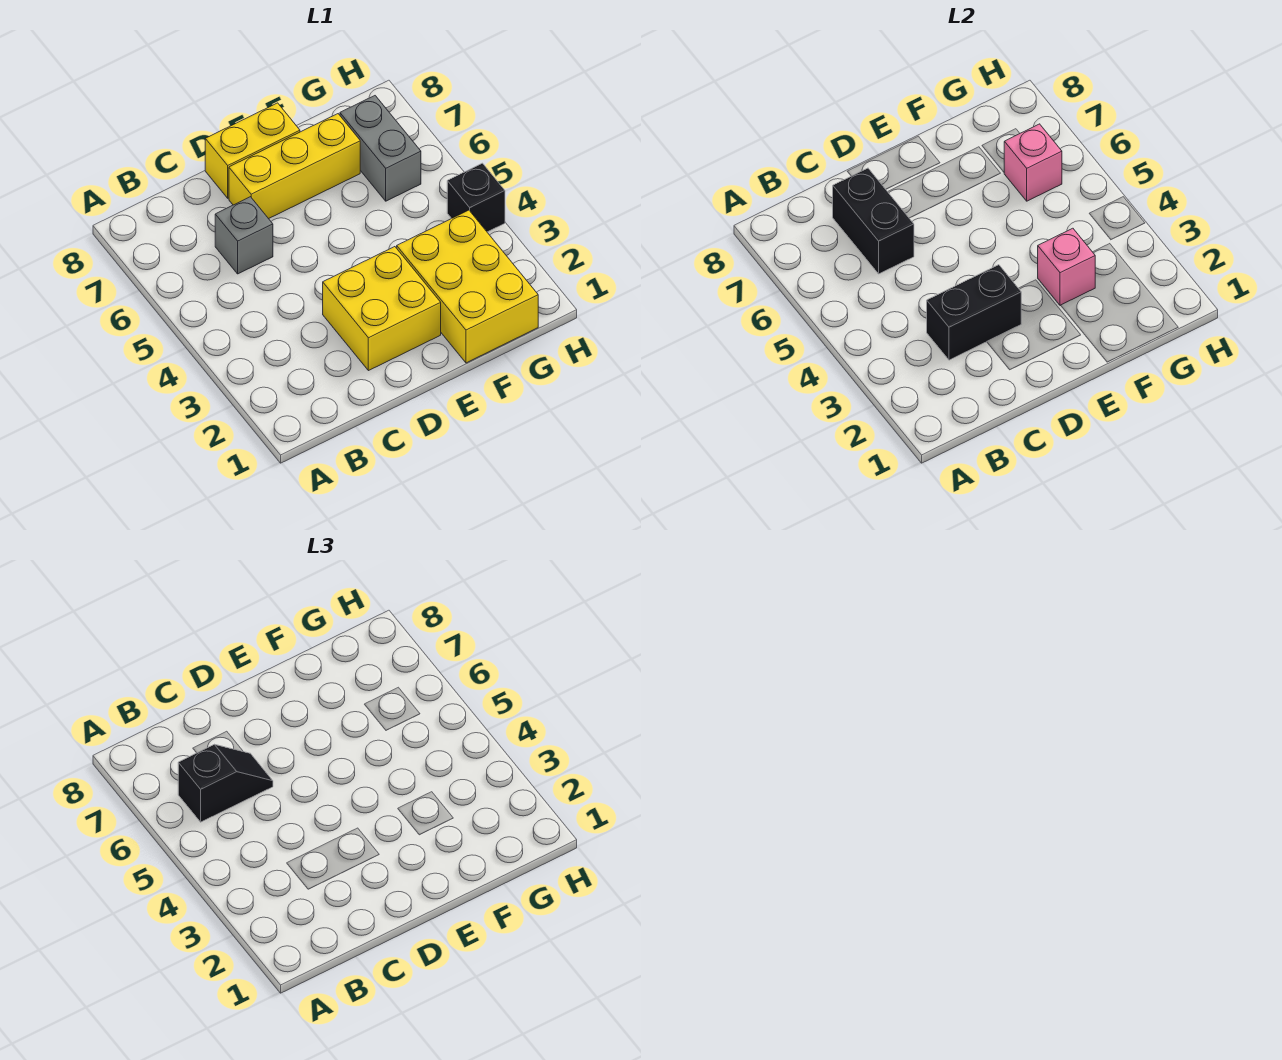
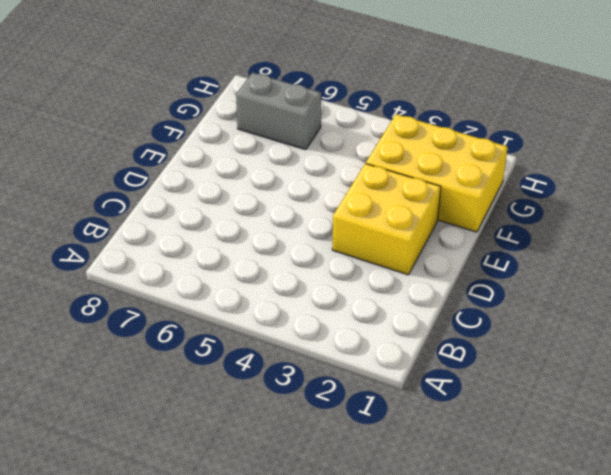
none -> grey brick C6 level 1
none -> yellow brick D7:F7 level 1
none -> yellow brick D8:E8 level 1

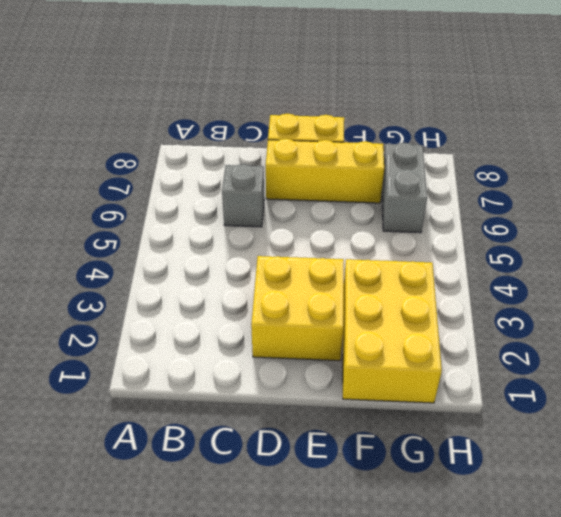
none -> black brick H4 level 1
none -> black brick C3:D3 level 2
none -> black brick C6:C7 level 2

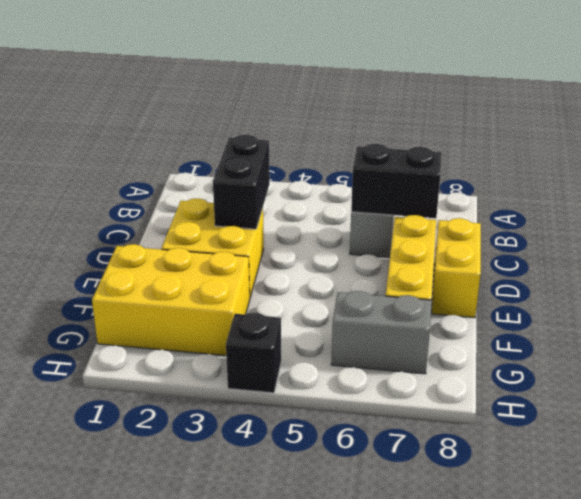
none -> pink brick F3 level 2
none -> pink brick G6 level 2
none -> black slope B6:C6 level 3 top B

